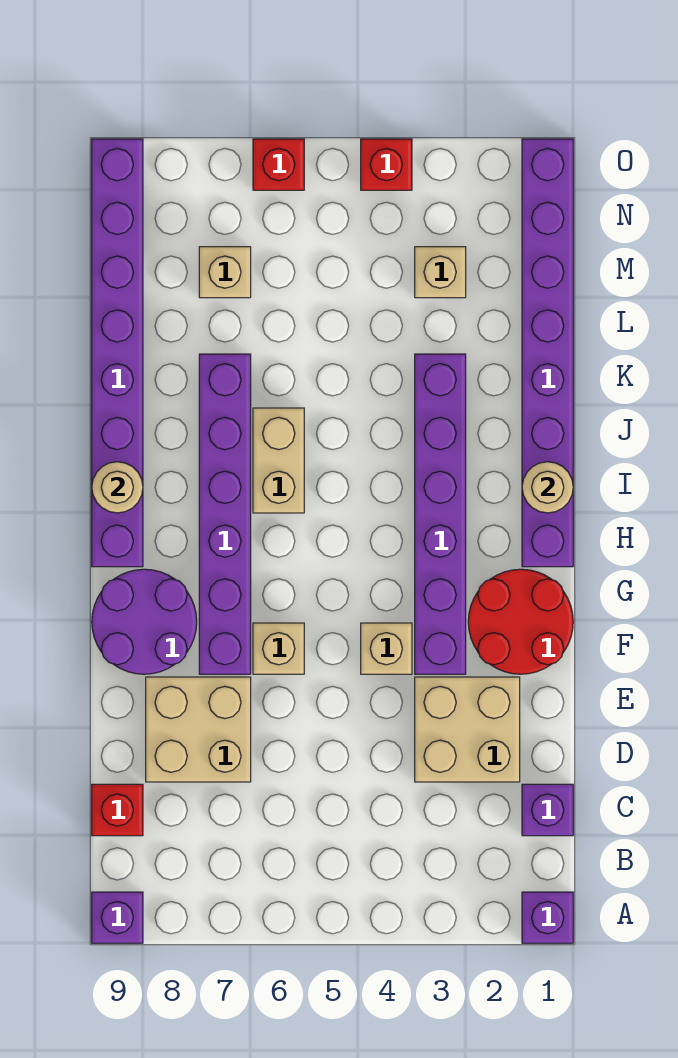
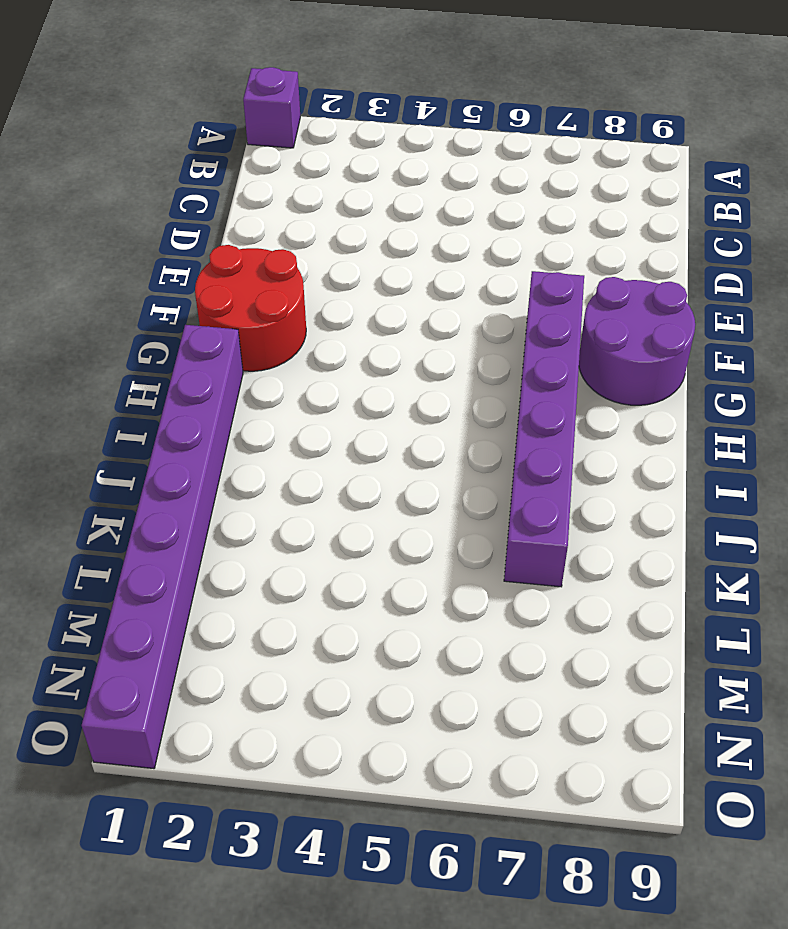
none -> purple brick A9 level 1
none -> purple brick C1 level 1
none -> red brick C9 level 1

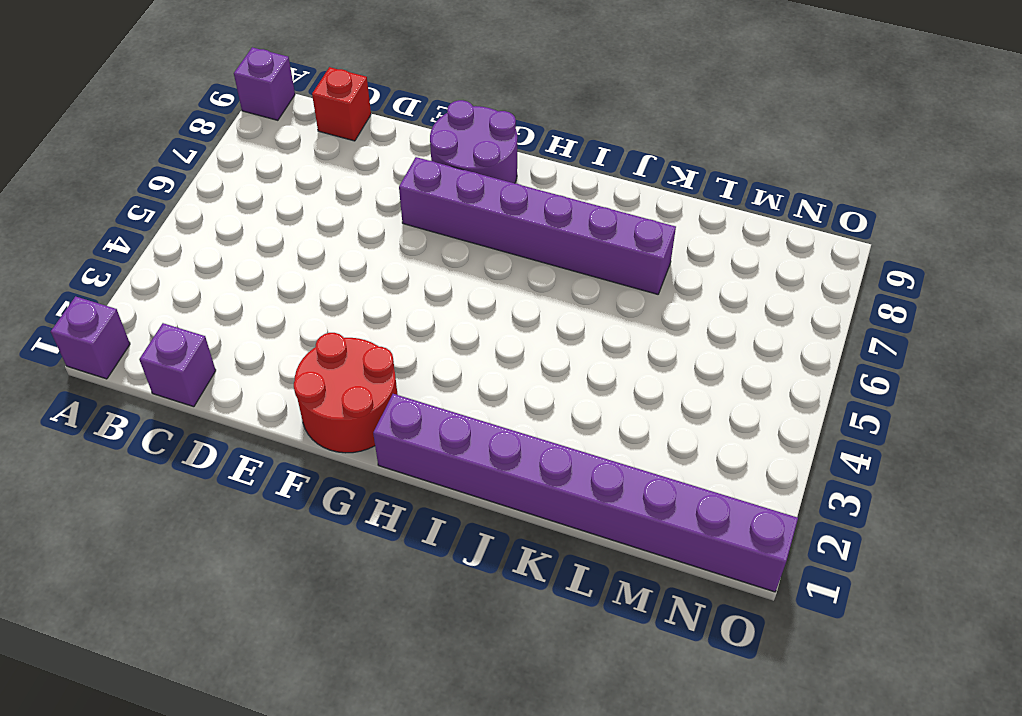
none -> tan brick D2:E3 level 1
none -> tan brick D7:E8 level 1
none -> purple brick F3:K3 level 1

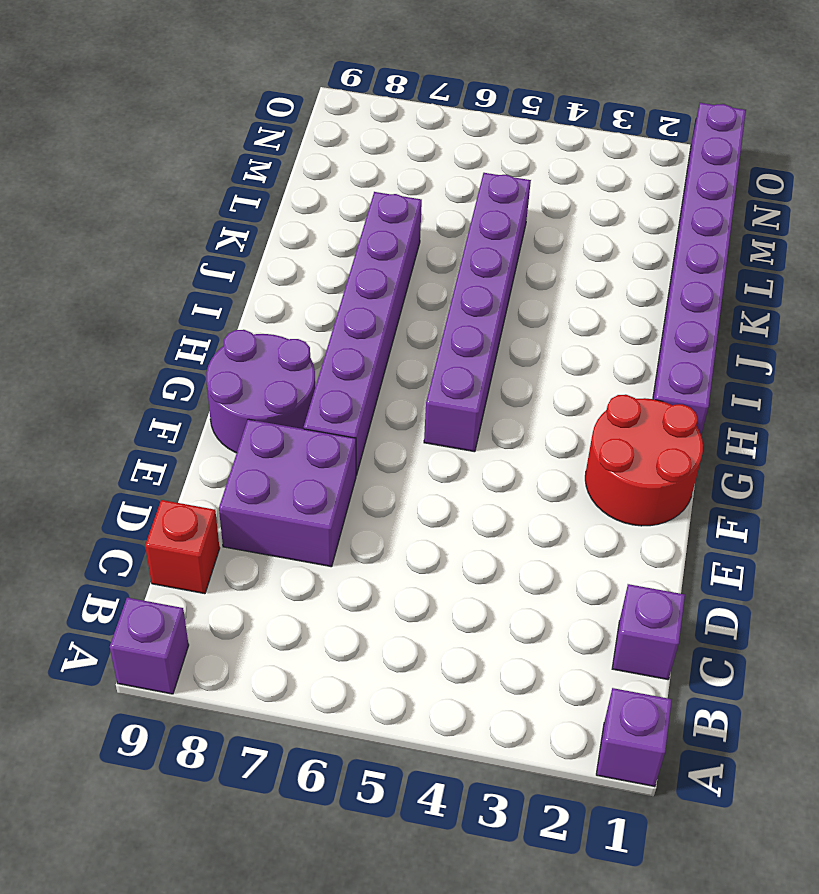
purple brick D7:E8 level 1 -> tan brick D7:E8 level 1
purple brick G5:L5 level 1 -> purple brick F3:K3 level 1
none -> tan brick D2:E3 level 1
none -> tan brick F4 level 1
none -> tan brick F6 level 1

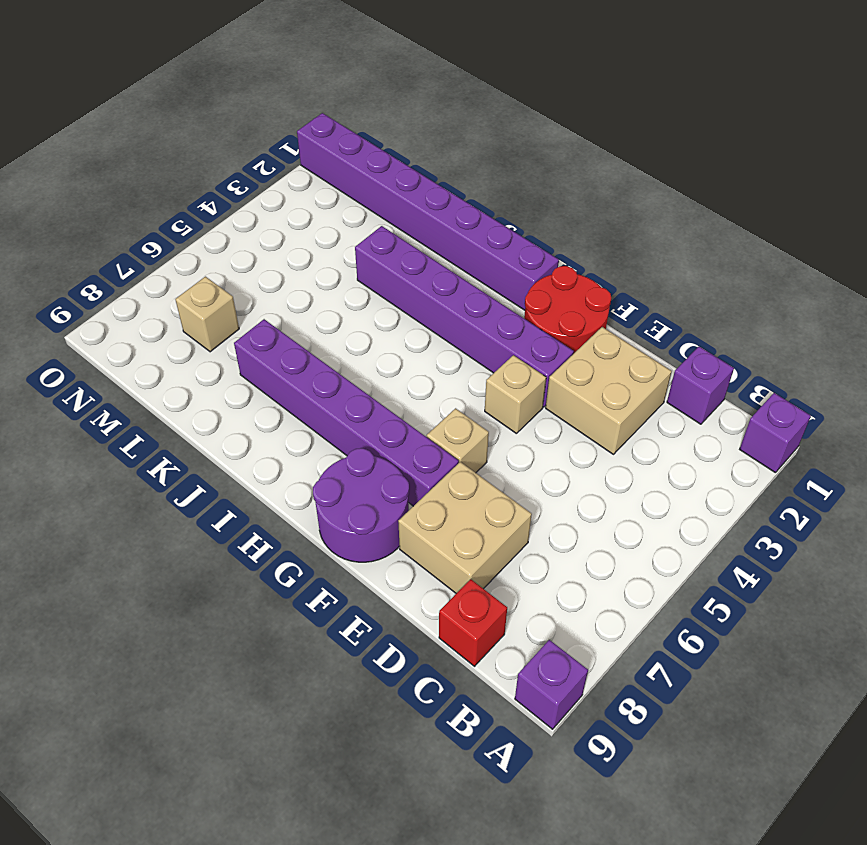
none -> purple brick H9:O9 level 1
none -> tan brick I6:J6 level 1
none -> tan brick M3 level 1

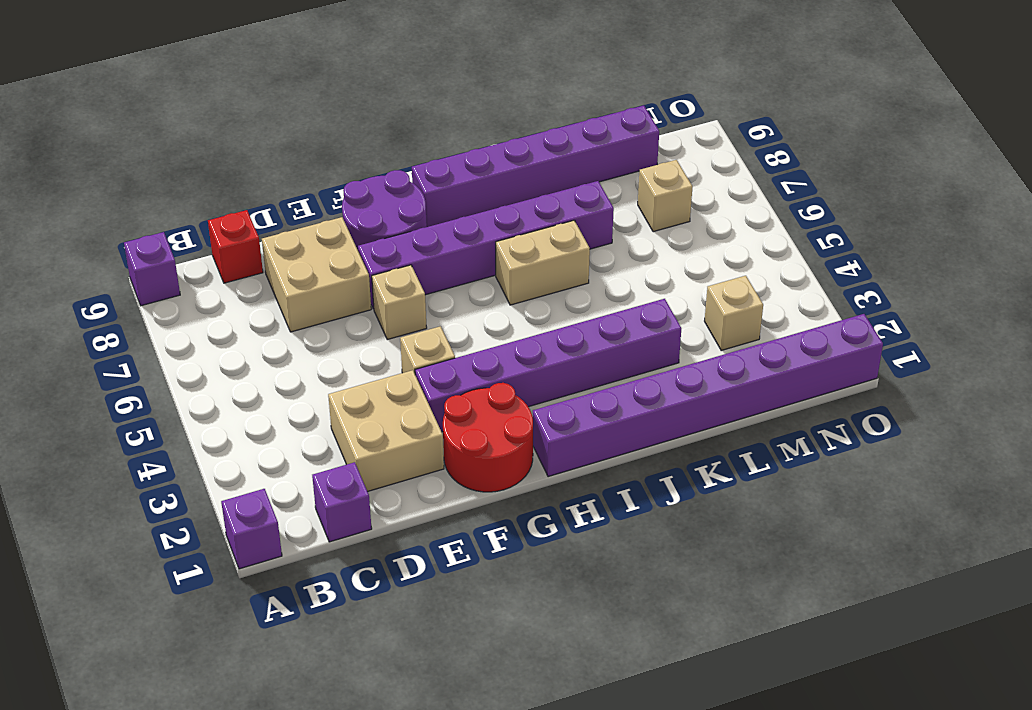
purple brick H9:M9 level 1 -> purple brick H9:O9 level 1
none -> red brick O4 level 1
none -> red brick O6 level 1
none -> tan round brick I1 level 2

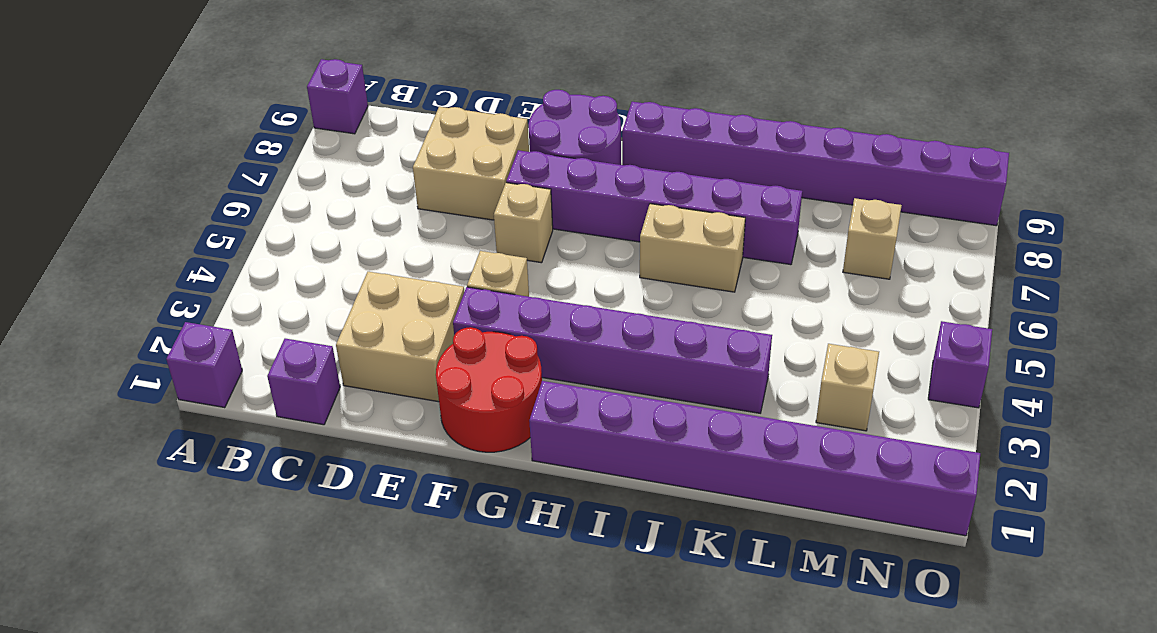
purple brick O4 level 1 -> red brick O4 level 1
none -> red brick C9 level 1
none -> red brick O6 level 1
none -> tan round brick I1 level 2

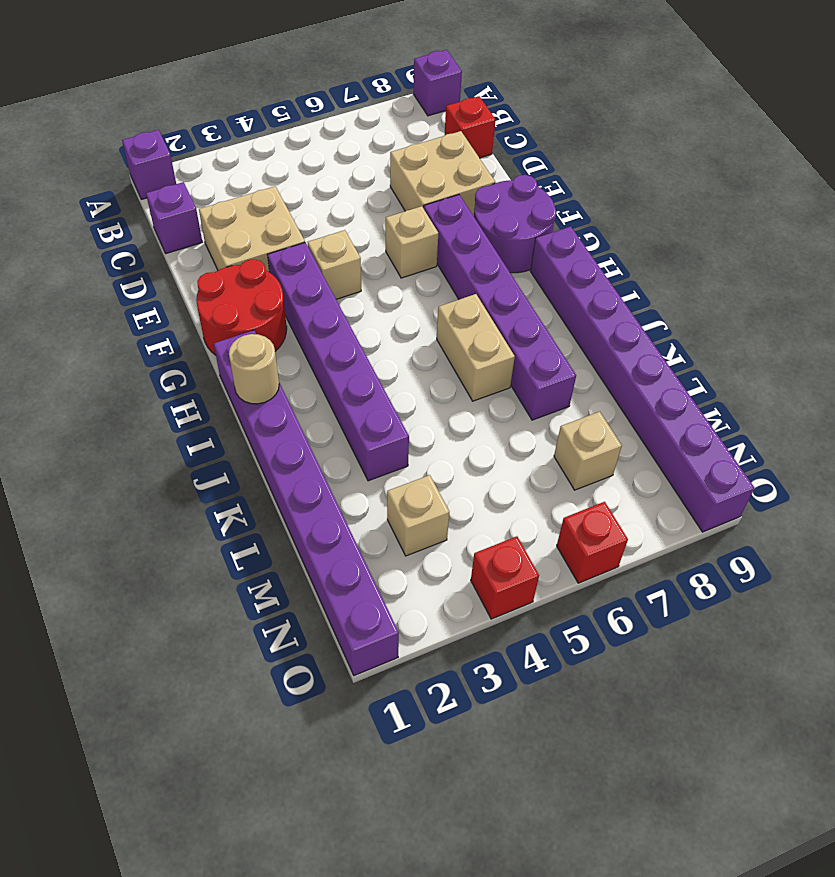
none -> tan round brick I9 level 2

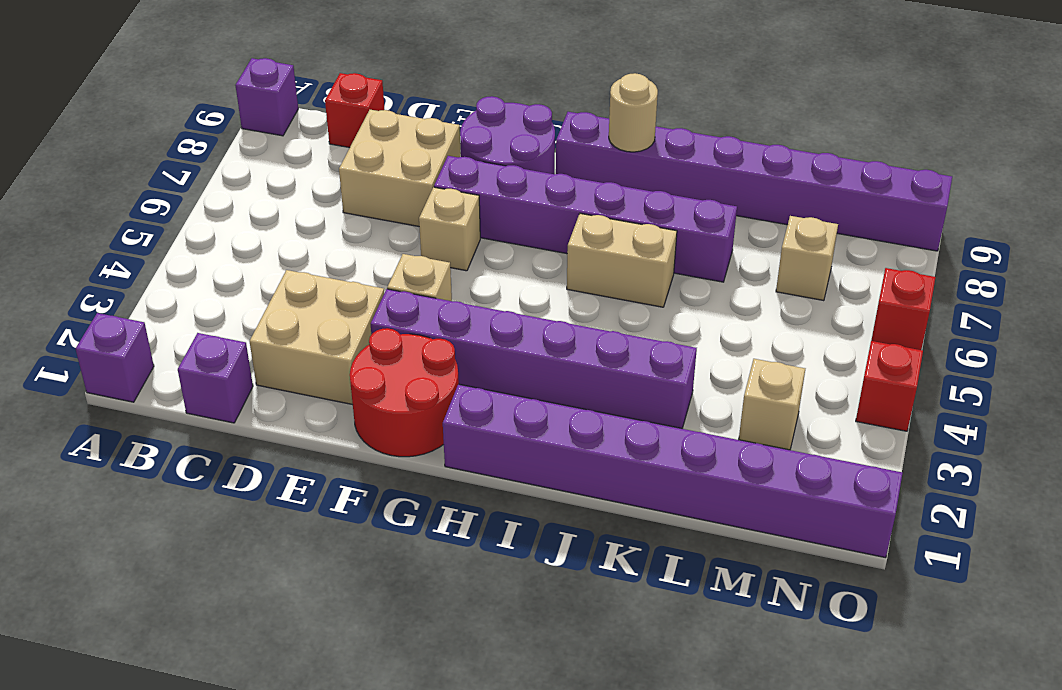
none -> tan round brick I1 level 2

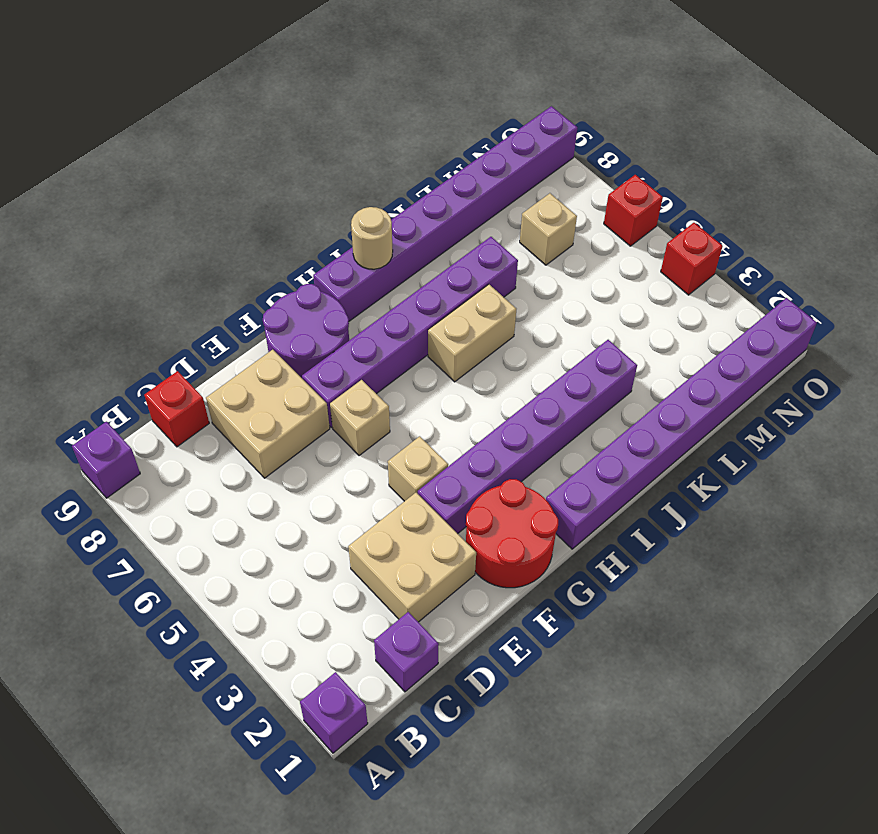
none -> tan brick M3 level 1
none -> tan round brick I1 level 2

